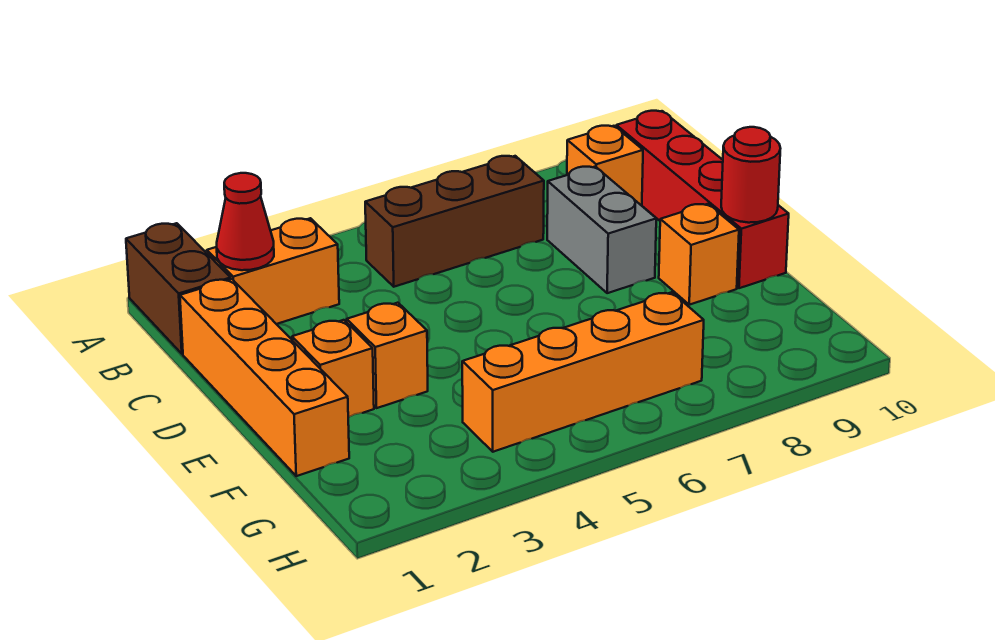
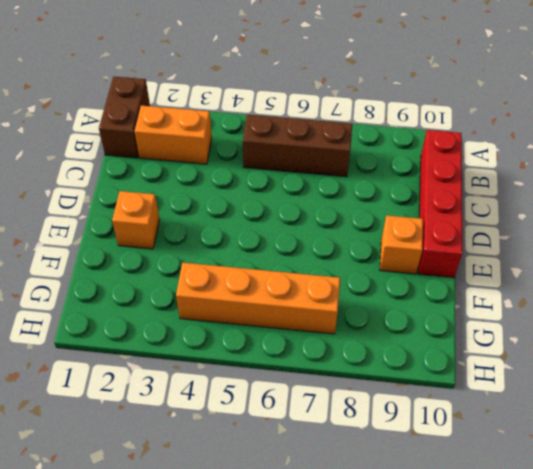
none -> orange brick B9 level 1
none -> orange brick C1:F1 level 1
none -> grey brick C8:D8 level 1

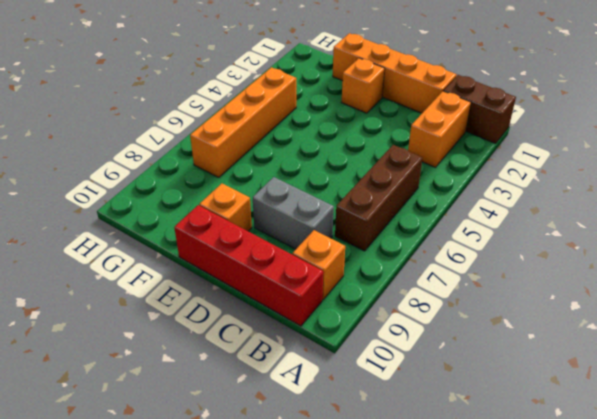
none -> orange brick E3 level 1
none -> red cone B2 level 2
none -> red round brick E10 level 2

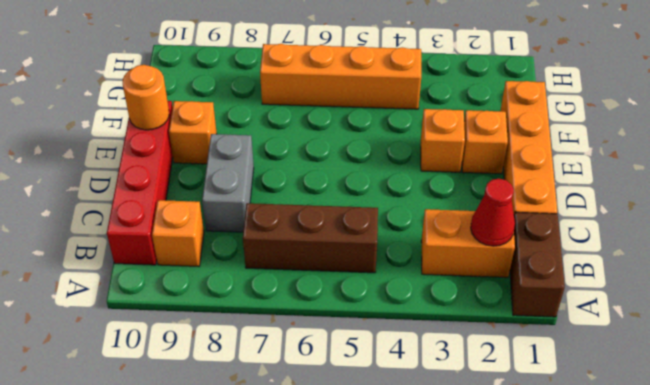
orange round brick E10 level 2 -> red round brick E10 level 2

